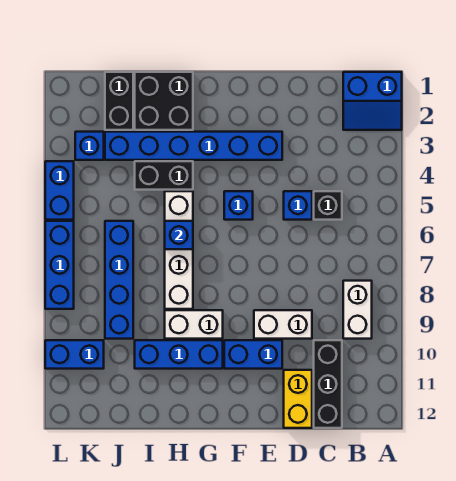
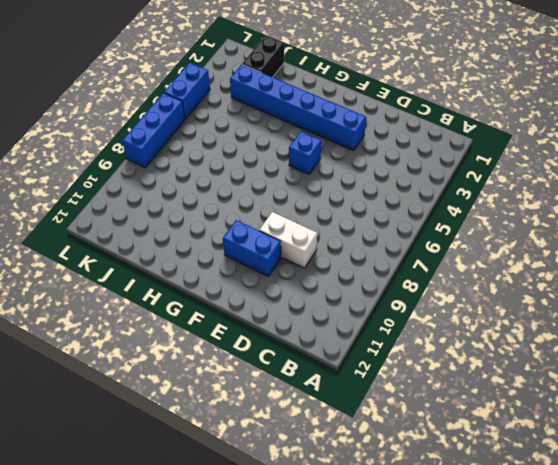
none -> blue slope A1:B2 level 1 top 1
none -> white brick B8:B9 level 1
none -> black brick C5 level 1

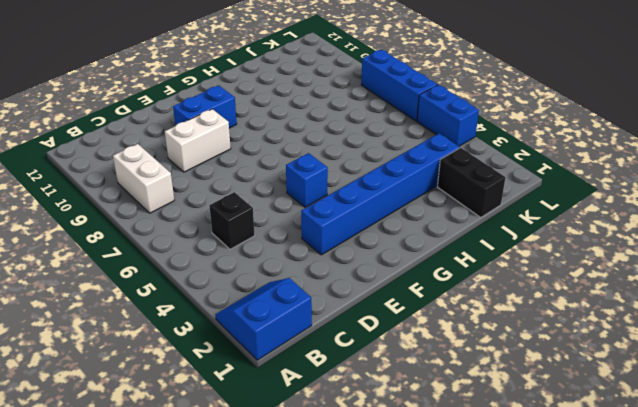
none -> black brick C10:C12 level 1
none -> blue brick D5 level 1
none -> yellow brick D11:D12 level 1

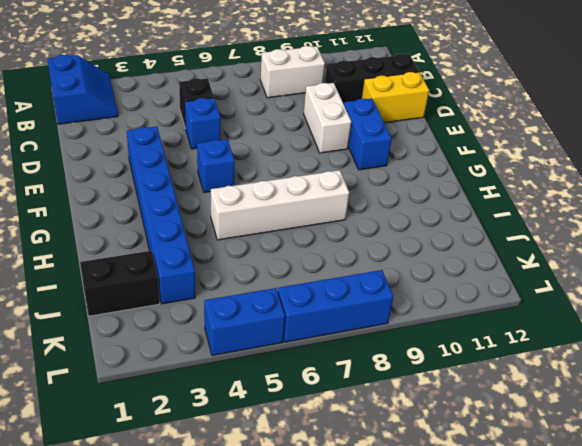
none -> white brick G9:H9 level 1
none -> blue brick G10:I10 level 1
none -> black brick H1:I2 level 1

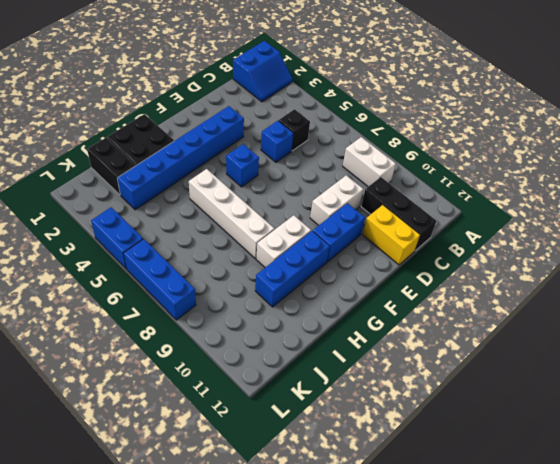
none -> black brick H4:I4 level 1
none -> blue brick J6:J9 level 1
none -> blue brick K3 level 1

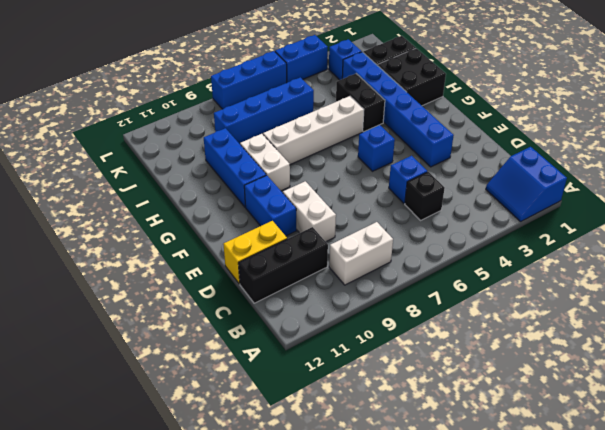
none -> blue brick K10:L10 level 1
none -> blue brick H6 level 2

